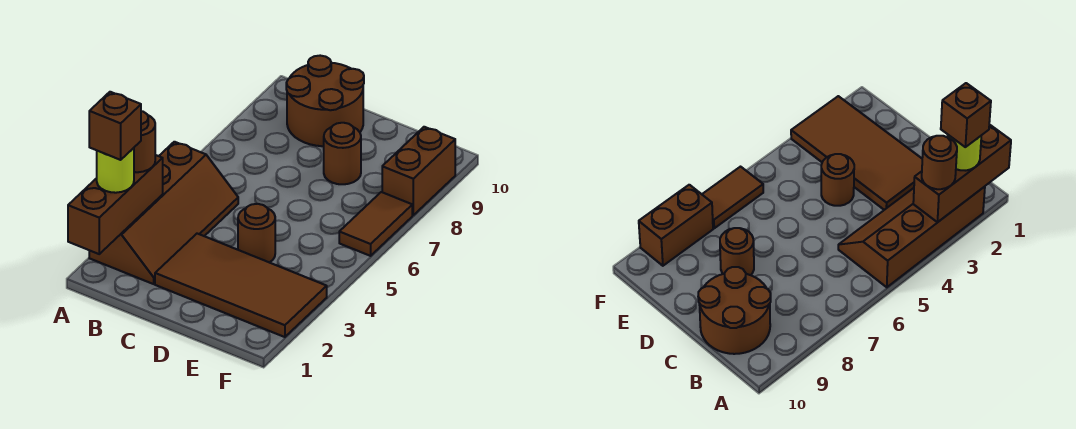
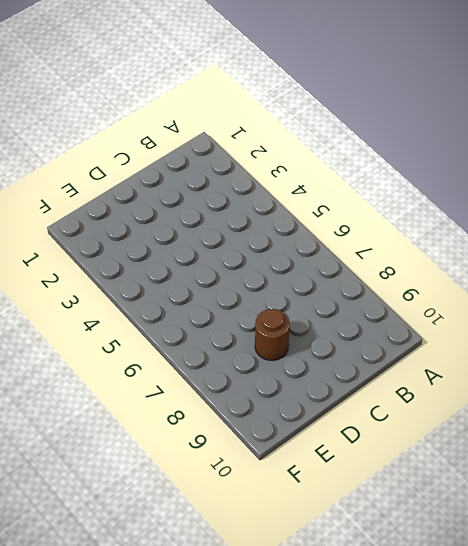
none -> brown slope A2:B5 level 1 top A
none -> brown round brick B9:C10 level 1

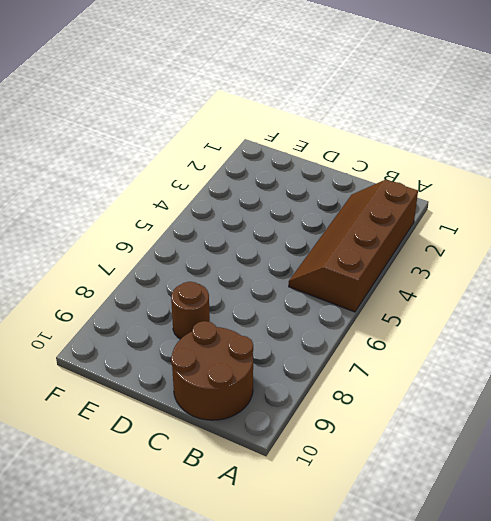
none -> brown tile C2:F3 level 1
none -> brown round brick D4 level 1

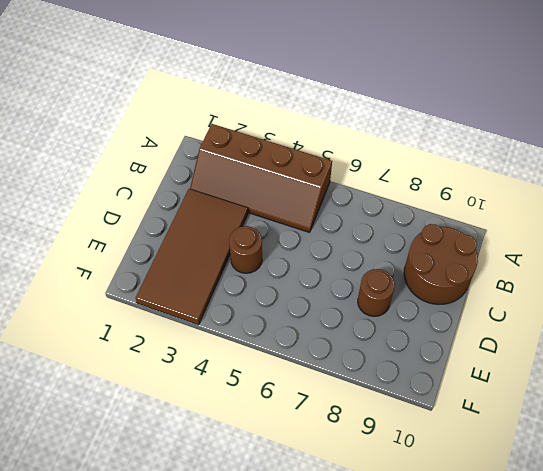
none -> brown tile F6:F7 level 1
none -> brown brick F8:F9 level 1

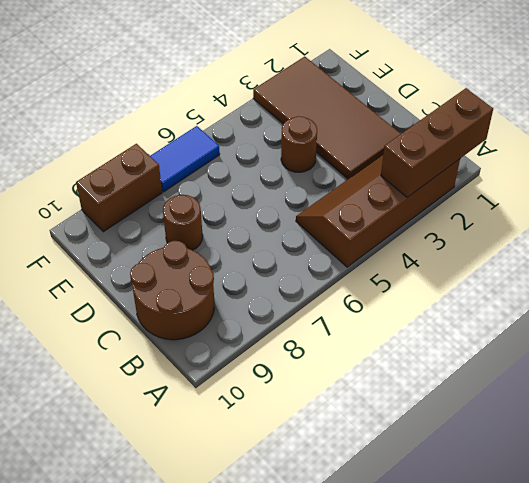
blue tile F6:F7 level 1 -> brown tile F6:F7 level 1
none -> lime round brick A2 level 3
none -> brown round brick A3 level 3

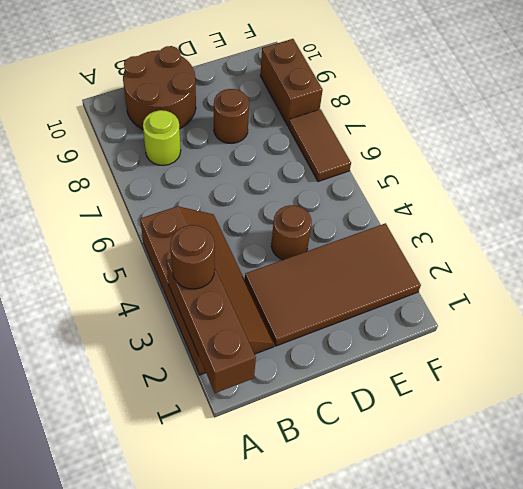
lime round brick B8 level 1 -> lime round brick A2 level 3
none -> brown brick A2 level 4

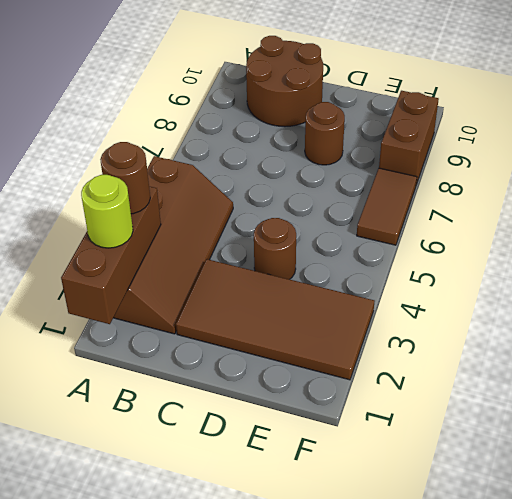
none -> brown brick A2 level 4

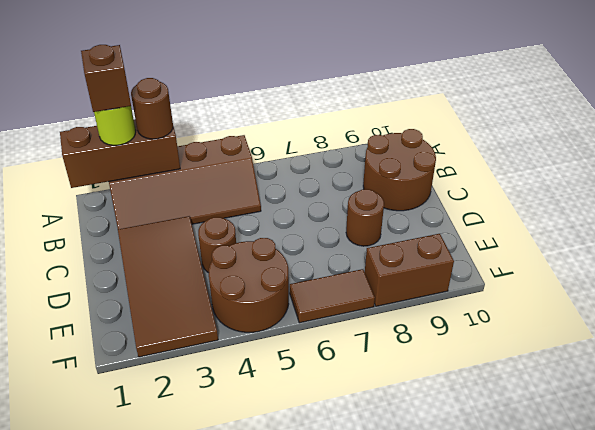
brown round brick E4:F5 level 1 -> none

